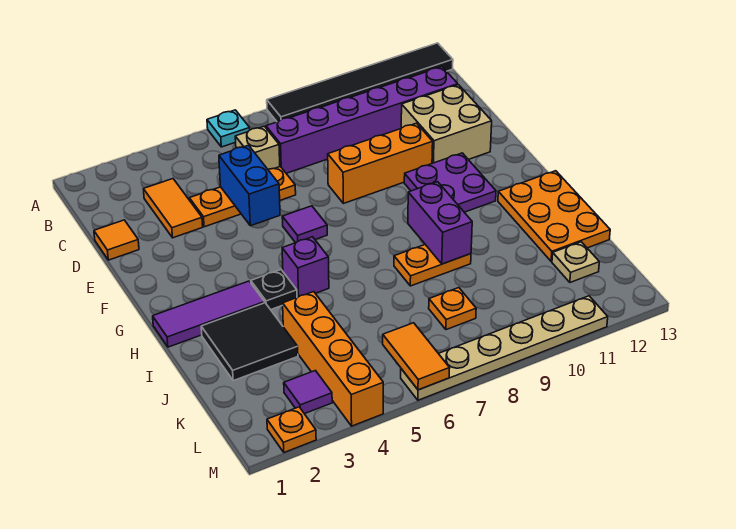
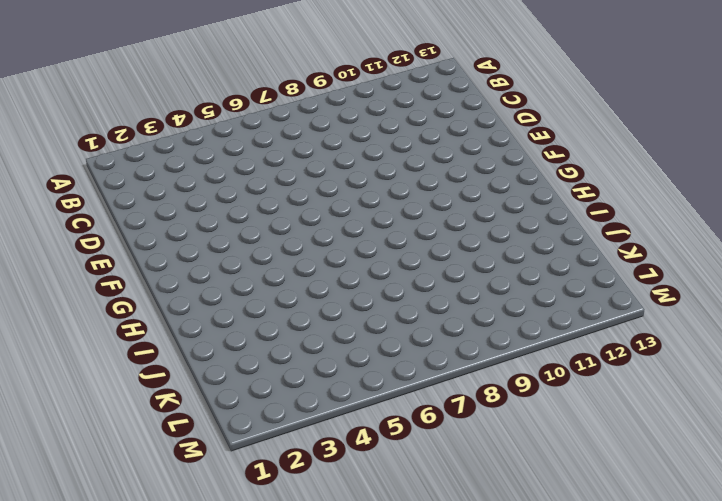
none -> cyan plate A6 level 1
none -> black tile A8:A13 level 1
none -> orange tile C3:D3 level 1

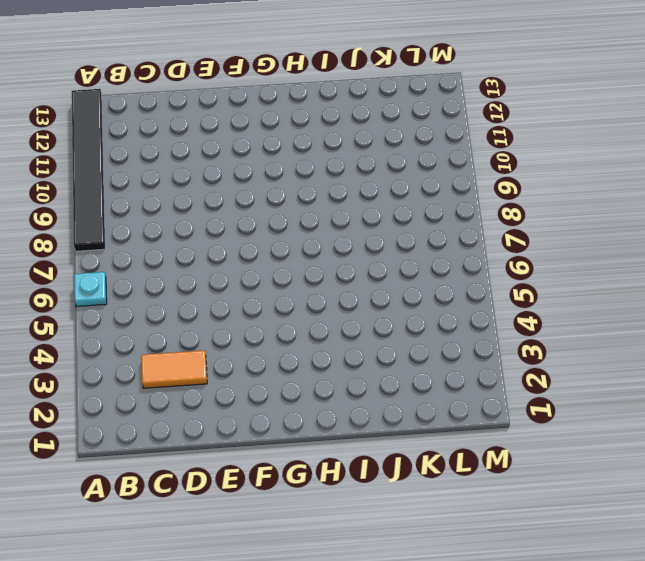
none -> tan brick C6 level 1
none -> purple brick C7:C12 level 1
none -> orange tile D1 level 1

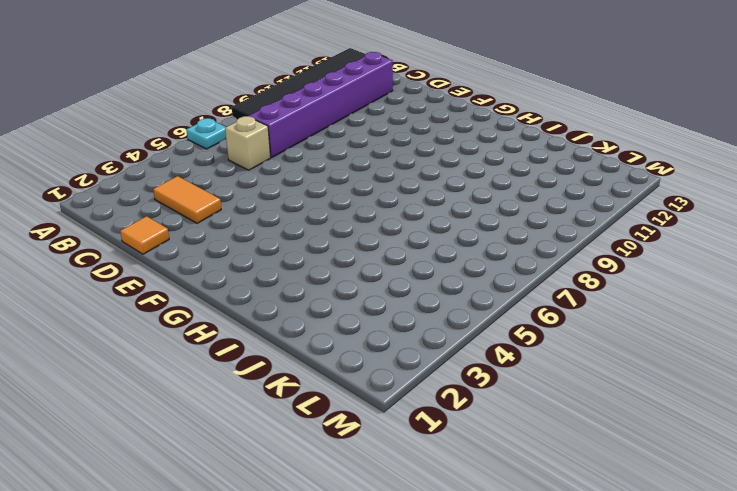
none -> orange plate D4:D6 level 1
none -> tan brick D11:E12 level 1
none -> orange brick E8:E10 level 1

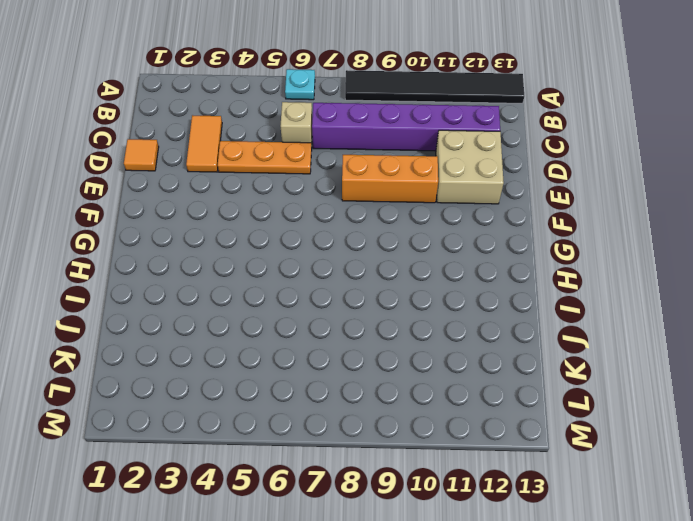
none -> purple tile F6 level 1
none -> purple plate F10:G11 level 1
none -> purple tile H1:H3 level 1

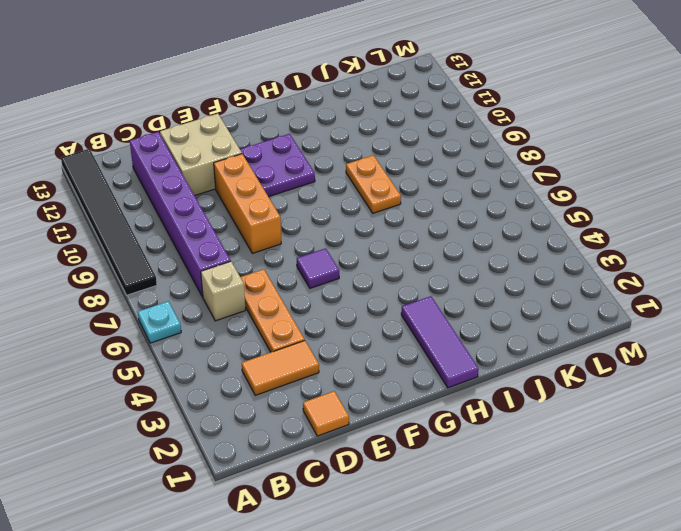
none -> black plate H4 level 1
none -> purple brick H5 level 1
none -> orange plate H12:J13 level 1

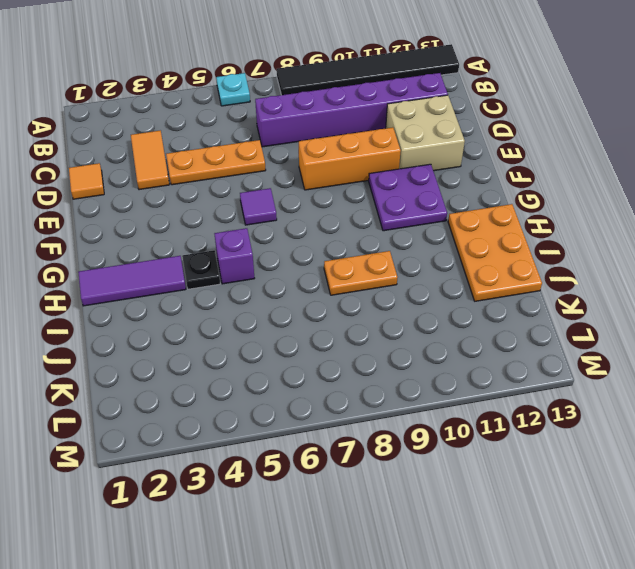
none -> tan brick C6 level 1
none -> black tile I2:J3 level 1
none -> orange brick J4:M4 level 1

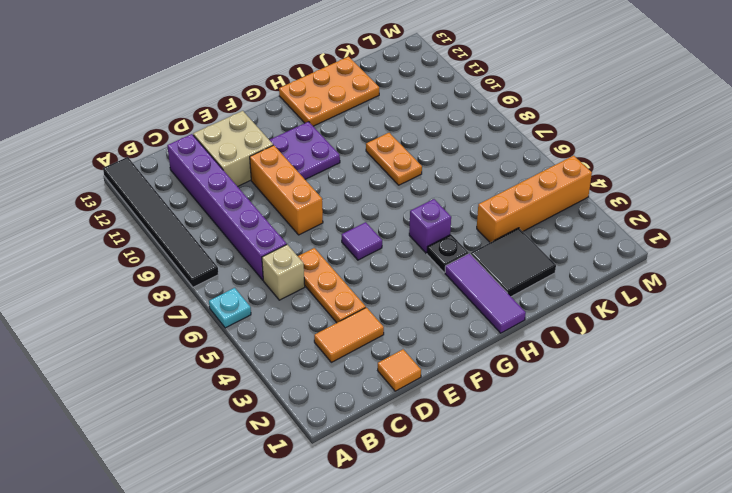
none -> orange plate K8 level 1
none -> tan plate K12 level 1
none -> purple tile L3 level 1

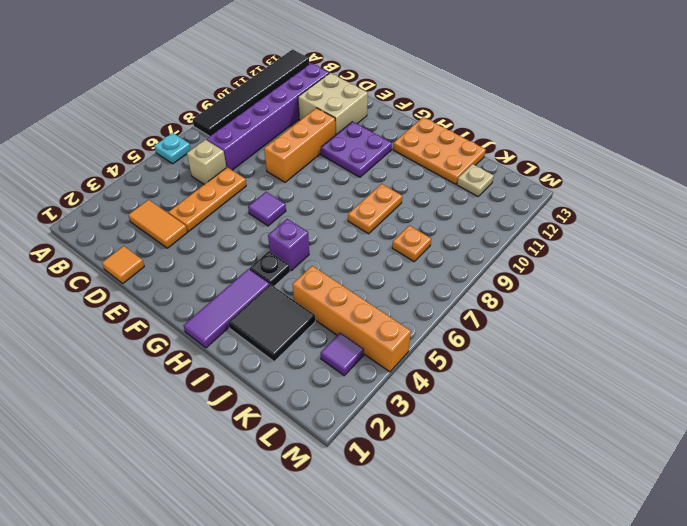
none -> orange plate M2 level 1
none -> tan plate M6:M11 level 1
none -> blue brick D5:E5 level 2

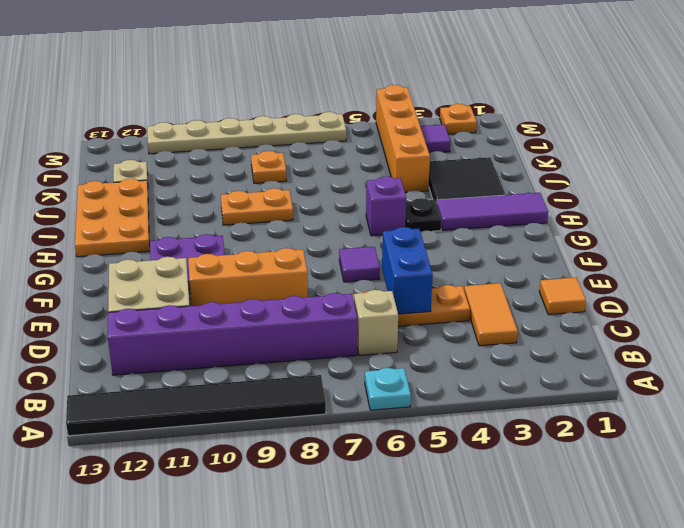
none -> purple brick H9:I9 level 2
none -> orange tile L6:M6 level 2

